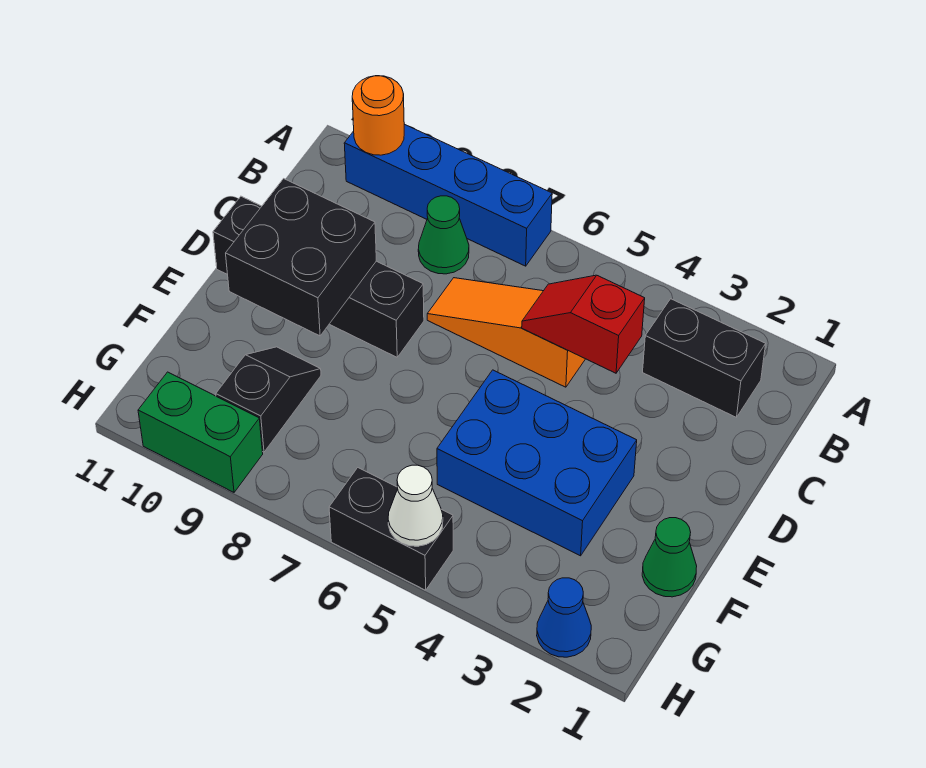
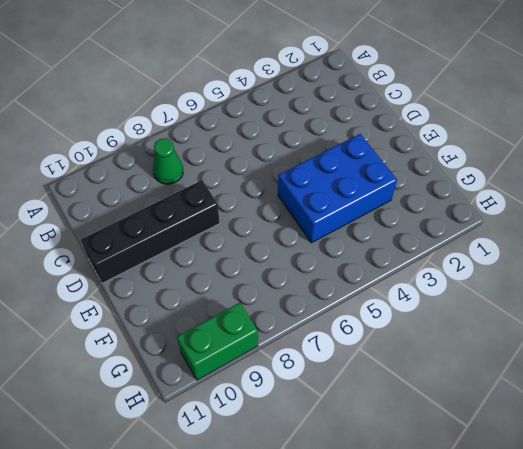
none -> blue brick A7:A10 level 1
none -> black brick B2:B3 level 1
none -> orange slope C5:C7 level 1 top 5

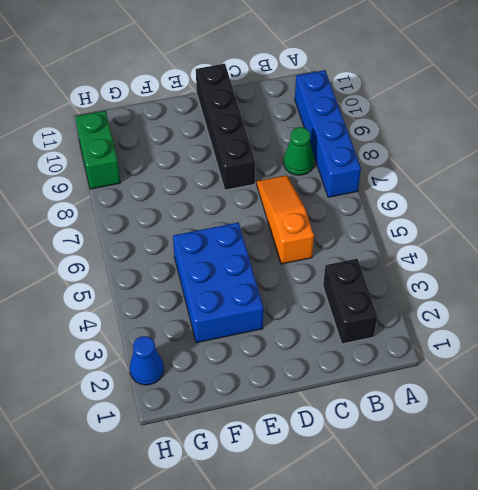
none -> green cone F1 level 1
none -> black slope F9:G9 level 1 top G
none -> black brick H5:H6 level 1

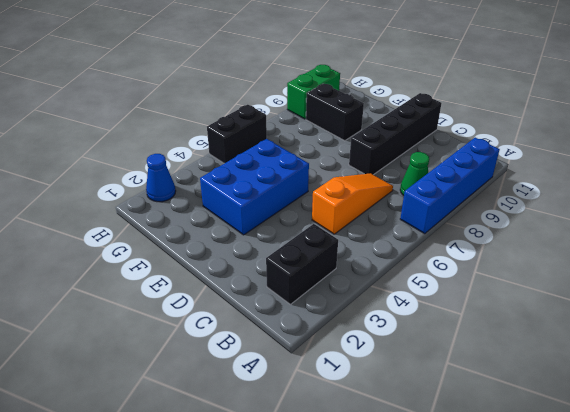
black brick F9:G9 level 1 -> black slope F9:G9 level 1 top G
none -> green cone F1 level 1
none -> orange round brick A10 level 2
none -> red slope C4:C5 level 2 top 4

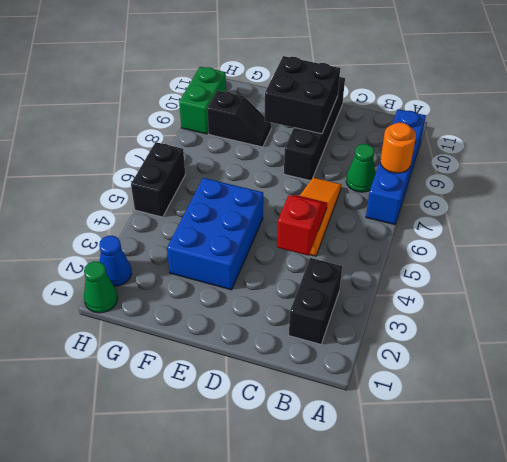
orange round brick A8 level 2 -> orange round brick A10 level 2
green cone H1 level 1 -> green cone F1 level 1
none -> white cone H5 level 2

